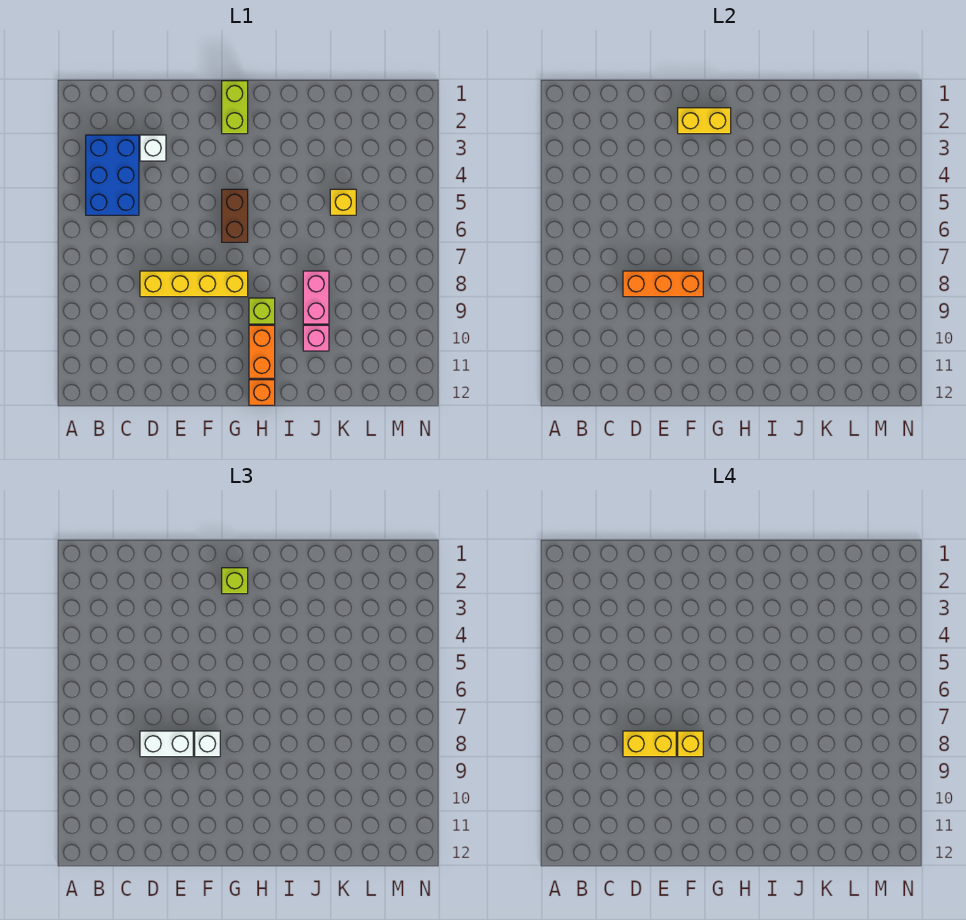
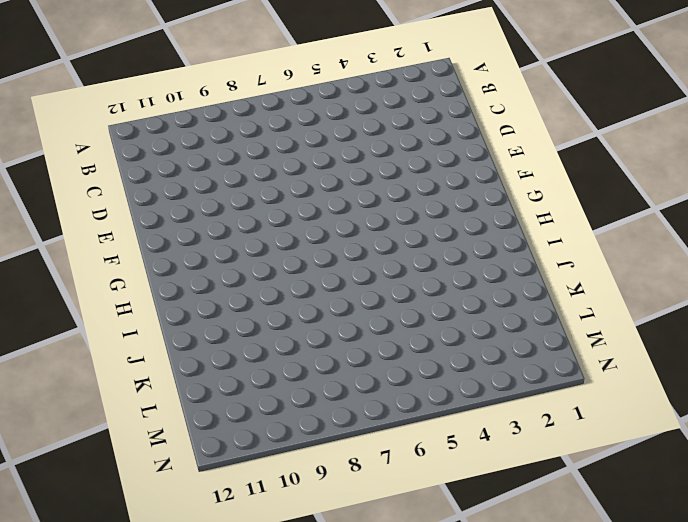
none -> blue brick B3:C5 level 1
none -> white brick D3 level 1
none -> yellow brick D8:G8 level 1

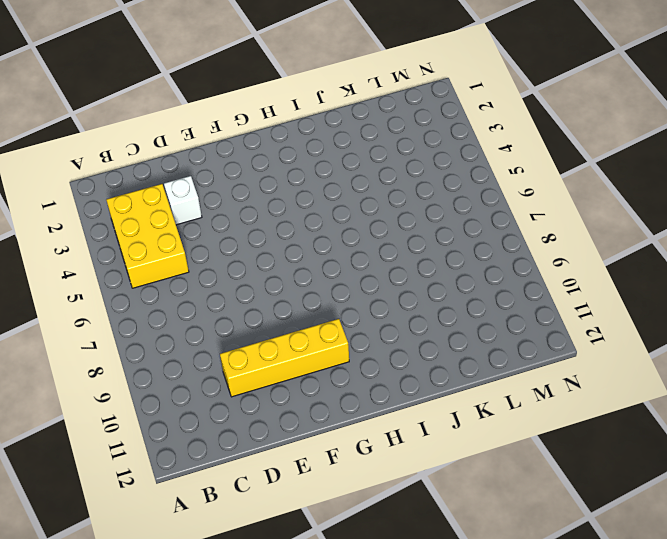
yellow brick B3:C5 level 1 -> blue brick B3:C5 level 1
yellow brick D10:G10 level 1 -> yellow brick D8:G8 level 1
none -> lime brick G1:G2 level 1
none -> brown brick G5:G6 level 1
none -> lime brick H9 level 1

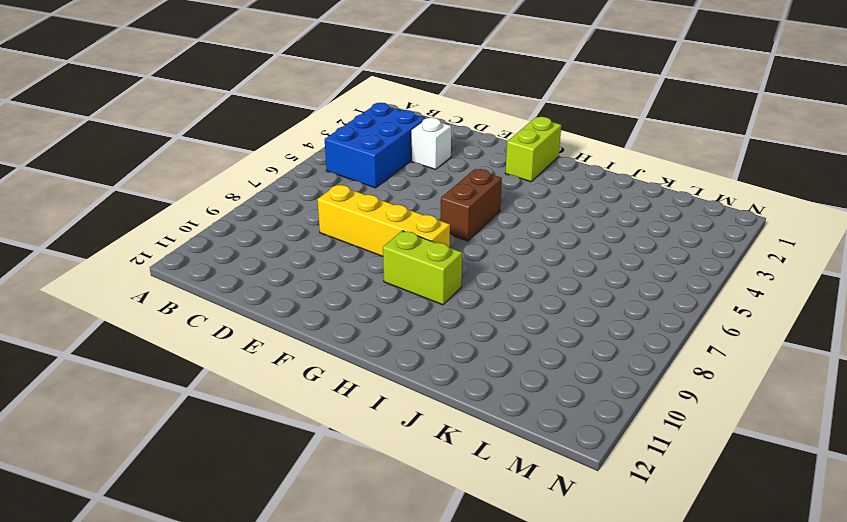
lime brick G9:H9 level 1 -> lime brick H9 level 1
none -> orange brick H10:H11 level 1
none -> orange brick H12 level 1
none -> pink brick J8:J9 level 1

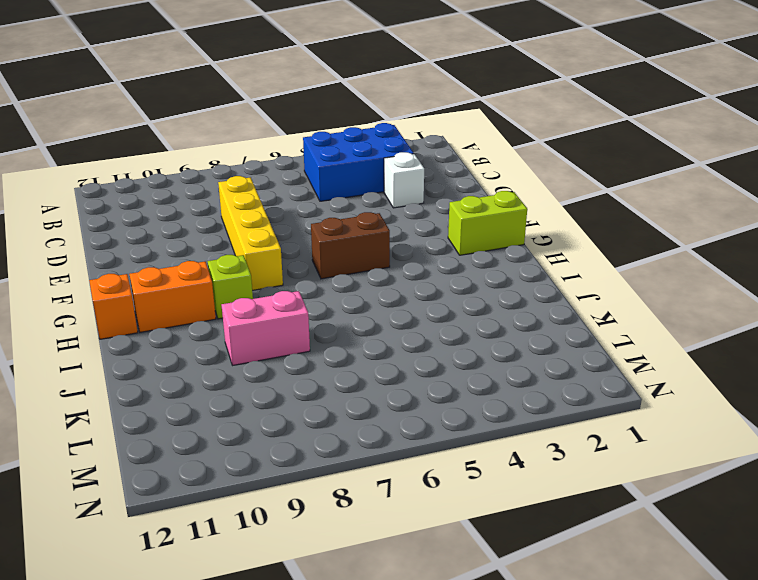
none -> pink brick J10 level 1
none -> yellow brick K5 level 1
none -> orange brick D8:F8 level 2

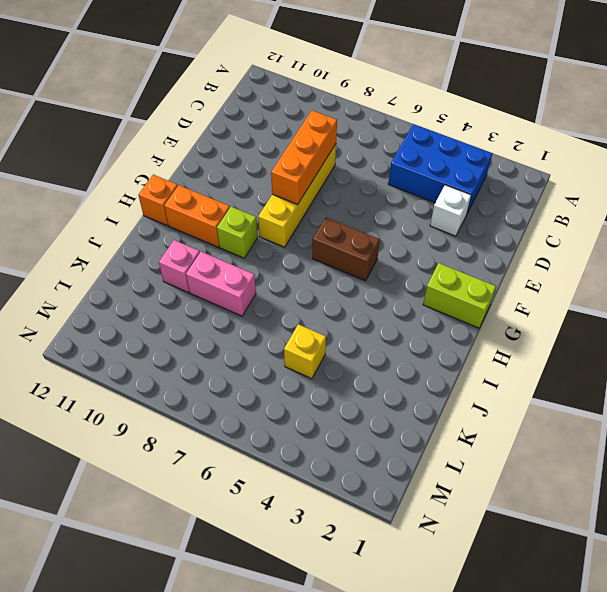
none -> yellow brick F2:G2 level 2
none -> white brick D8:E8 level 3
none -> white brick F8 level 3

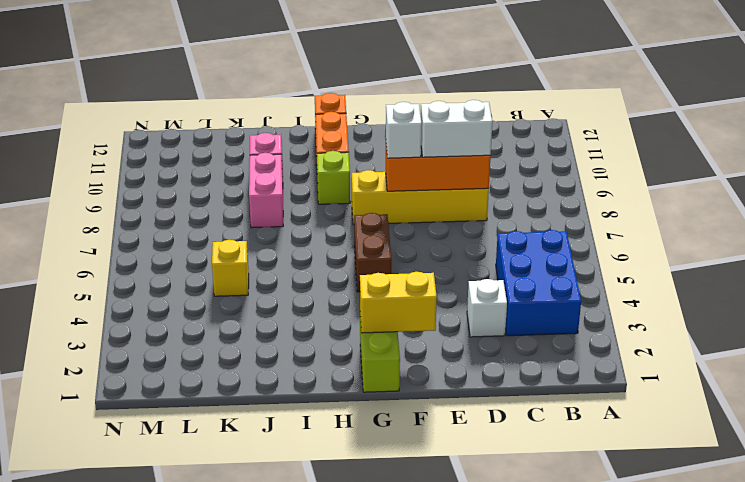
none -> lime brick G2 level 3
none -> yellow brick D8:E8 level 4
none -> yellow brick F8 level 4

